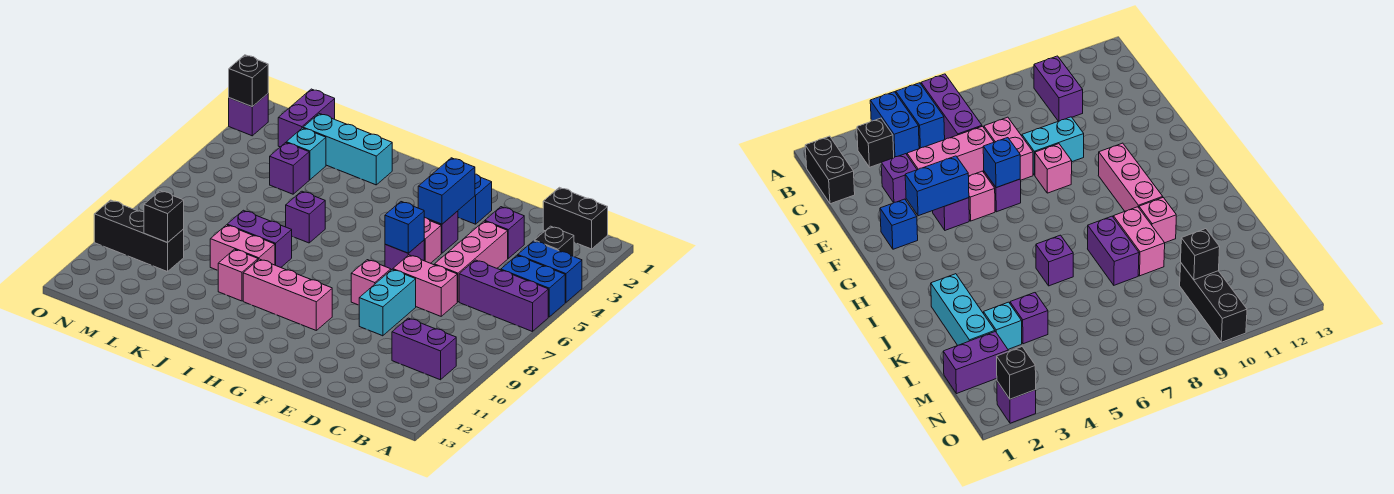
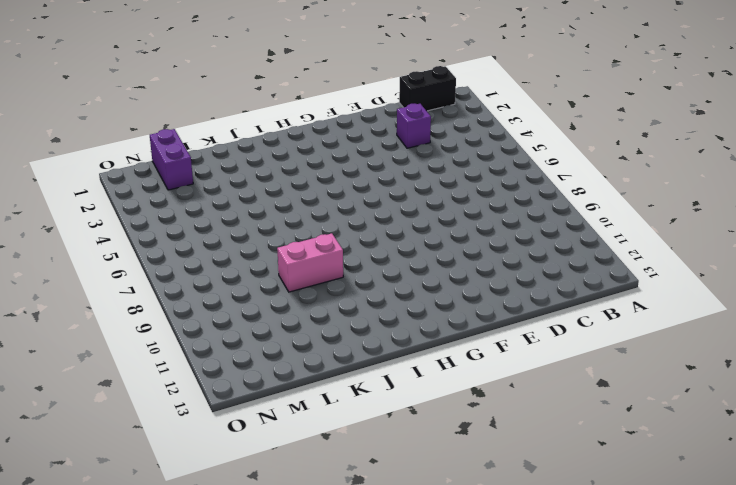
none -> blue brick A4:B4 level 1
none -> blue brick A5:B5 level 1
none -> purple brick A6:C6 level 1
none -> black brick B3 level 1

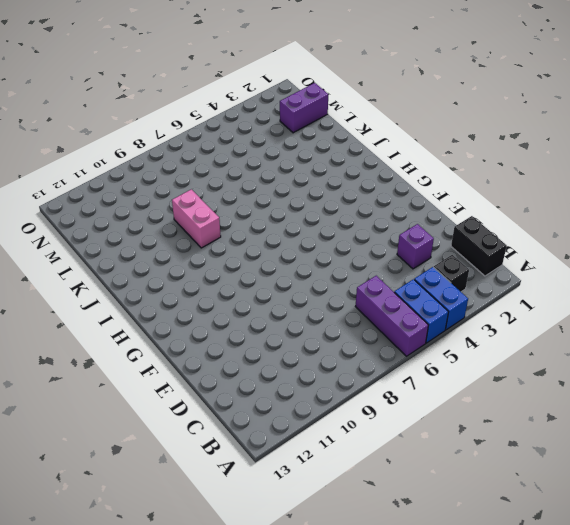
none -> purple brick B10:C10 level 1
none -> pink brick D4:D6 level 1
none -> pink brick D7:E7 level 1
none -> cyan brick E8:E9 level 1

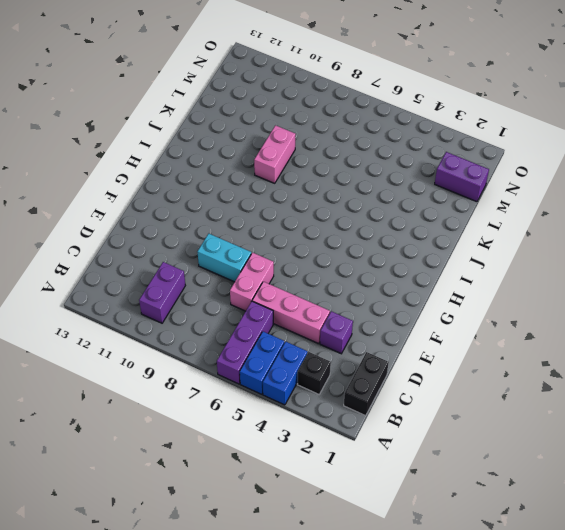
none -> blue brick F2 level 1
none -> purple brick F4 level 1
none -> pink brick F5 level 1
none -> purple brick F6 level 1

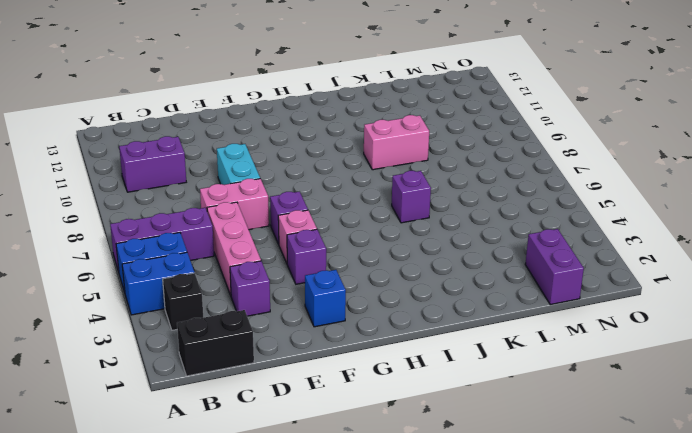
none -> pink brick F8 level 1
none -> pink brick G10:I10 level 1
none -> cyan brick J2:L2 level 1
none -> purple brick J8:K8 level 1

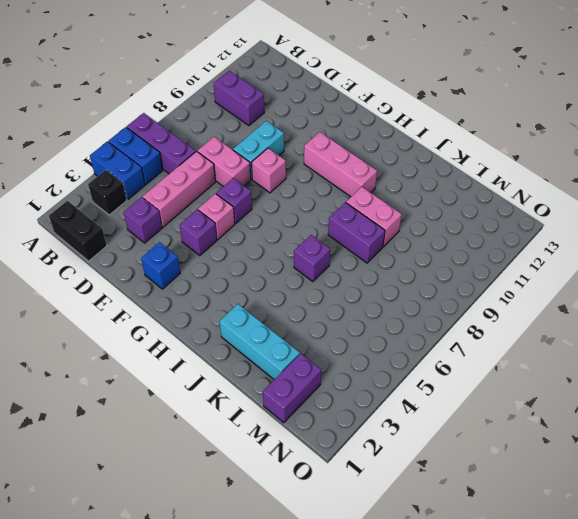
none -> pink brick J10 level 1
none -> cyan brick L3 level 1
none -> purple brick L4 level 1
none -> black brick M10:O10 level 1

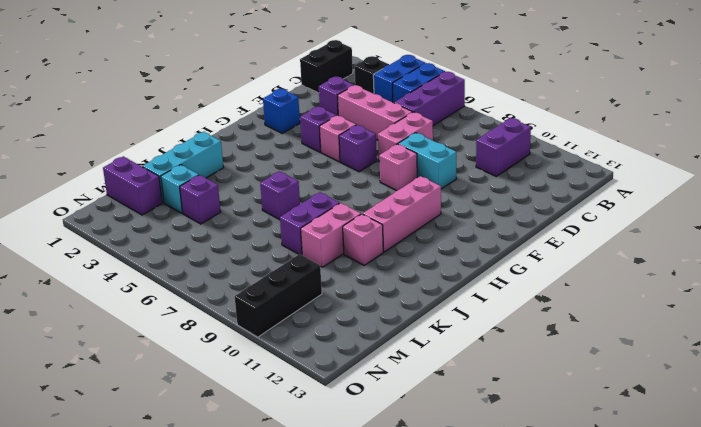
none -> purple brick O2 level 1
none -> blue brick F3:F4 level 2
none -> blue brick F6 level 2
none -> black brick M10 level 2

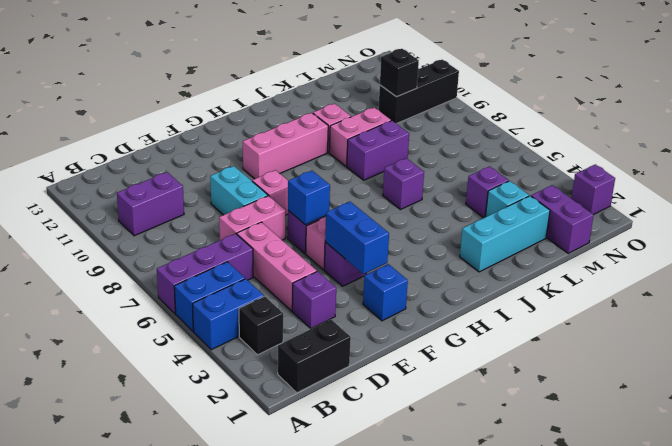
none -> black brick O2 level 2

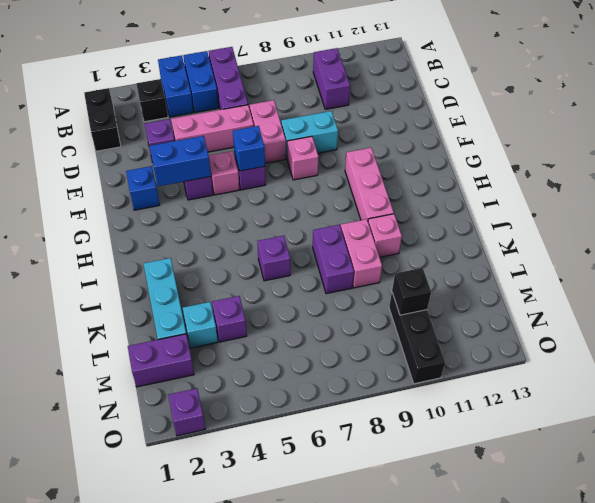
none -> black brick O2 level 2

